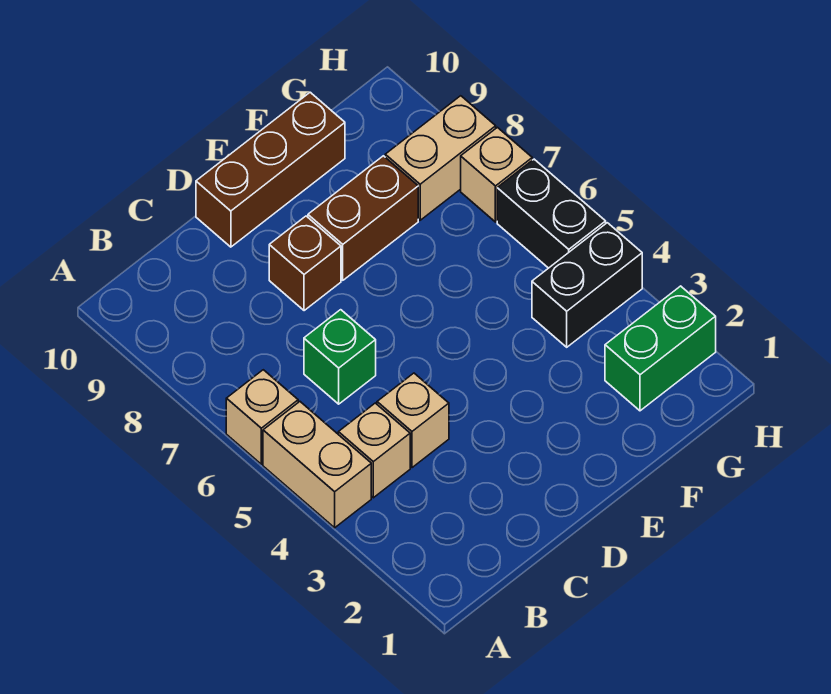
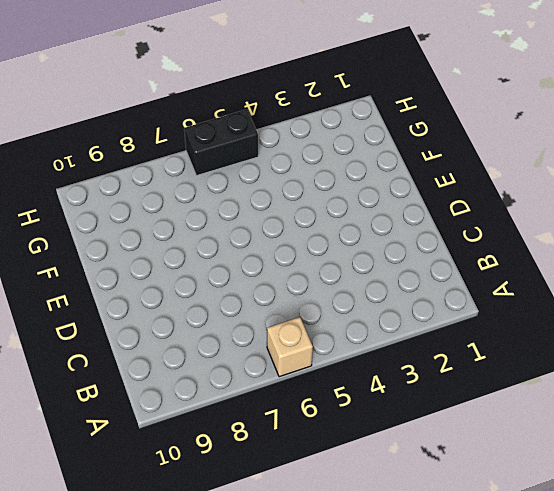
none -> tan brick A4:A5 level 1
none -> tan brick B4 level 1
none -> tan brick C4 level 1

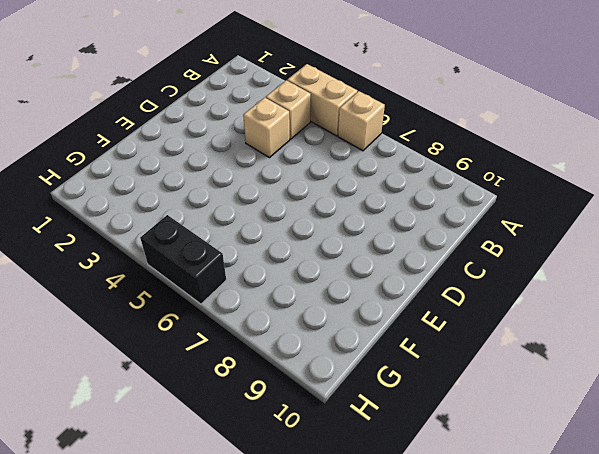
none -> green brick C6 level 1
none -> brown brick D8 level 1
none -> brown brick D10:F10 level 1

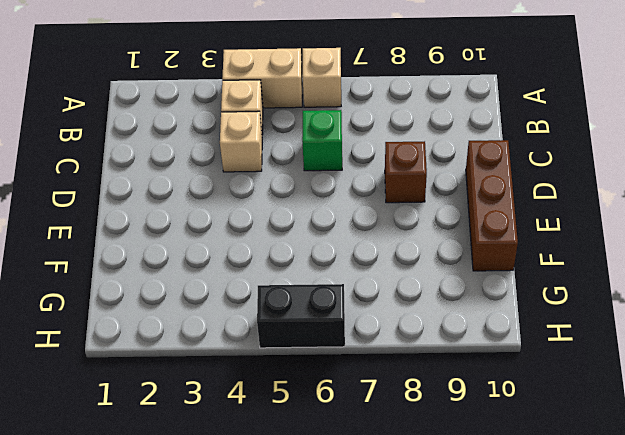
none -> brown brick E8:F8 level 1
none -> green brick G2:H2 level 1
none -> black brick G4:H4 level 1

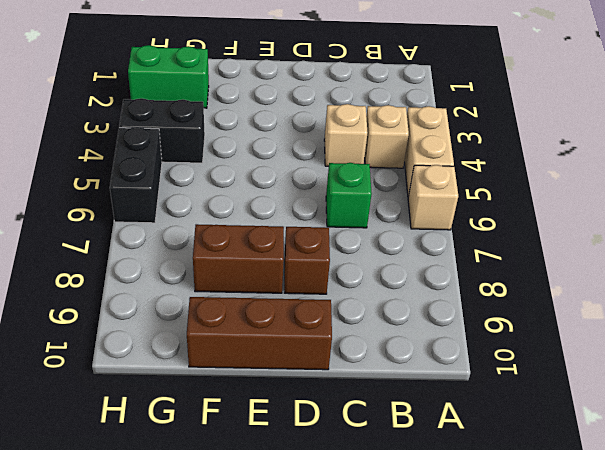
none -> tan brick G8:H8 level 1
none -> tan brick H7 level 1

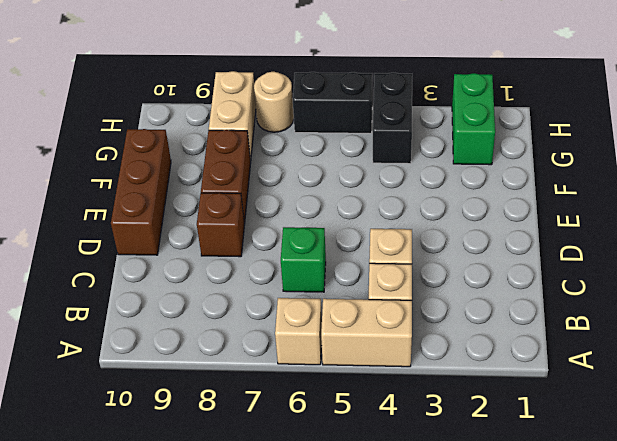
tan round brick H7 level 1 -> tan brick H7 level 1

